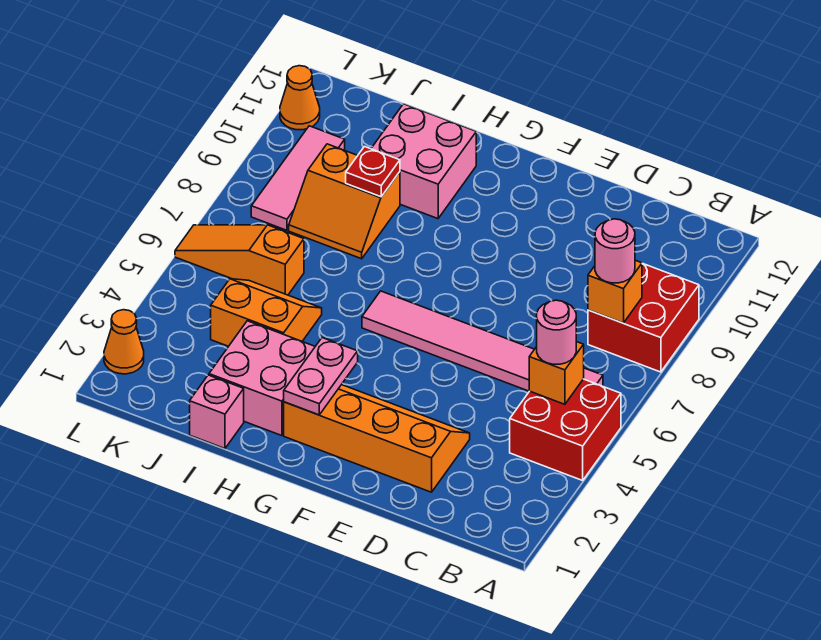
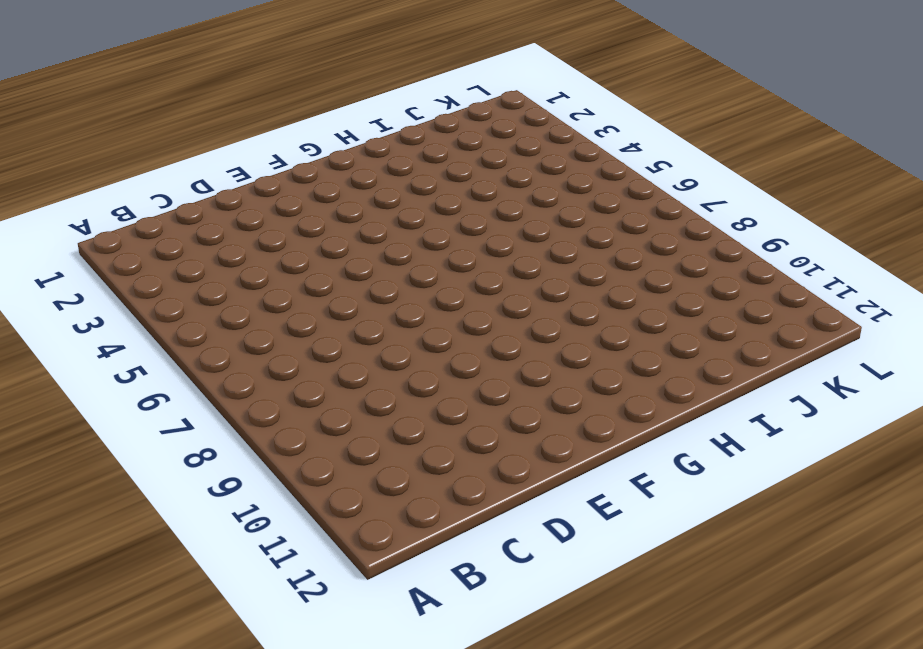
none -> red brick A4:B5 level 1
none -> red brick A8:B9 level 1
none -> pink tile B6:G6 level 1

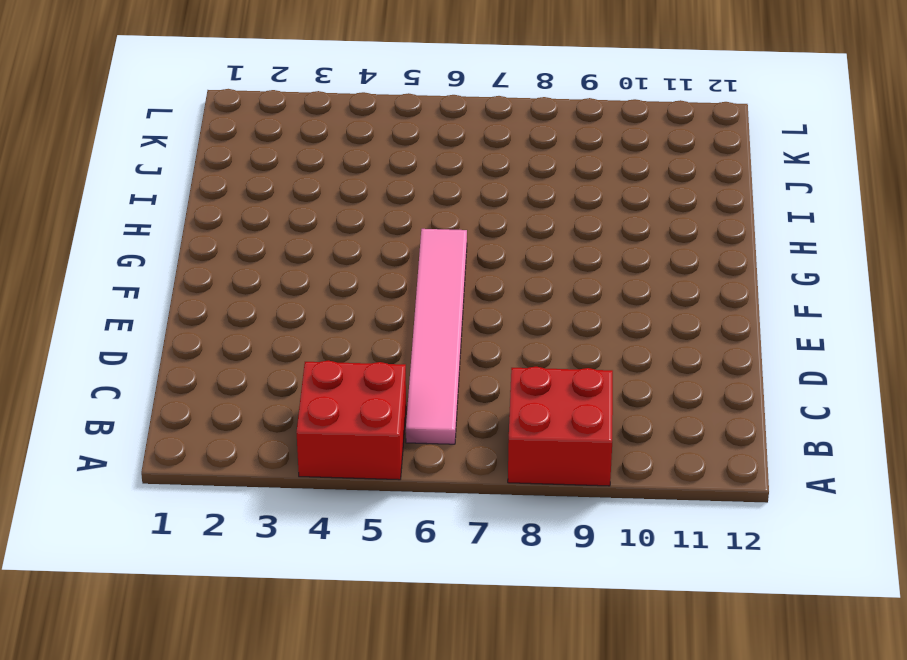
none -> orange slope D2:G3 level 1 top 2
none -> pink brick H2:I3 level 1
none -> pink brick H10:I11 level 1

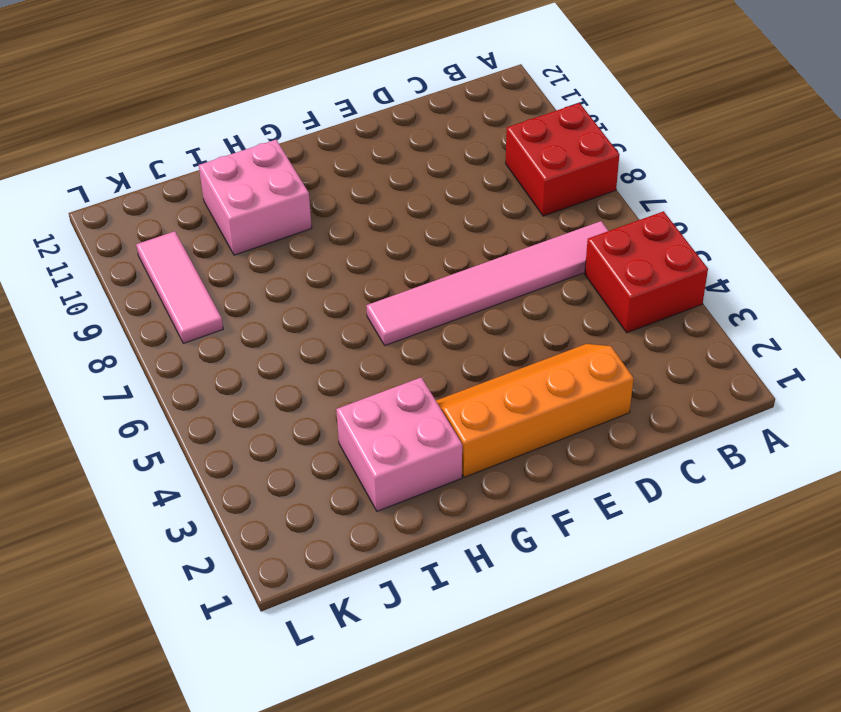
none -> pink brick I1 level 1
none -> orange slope I4:J5 level 1 top 4
none -> orange slope I8:J9 level 1 top 9

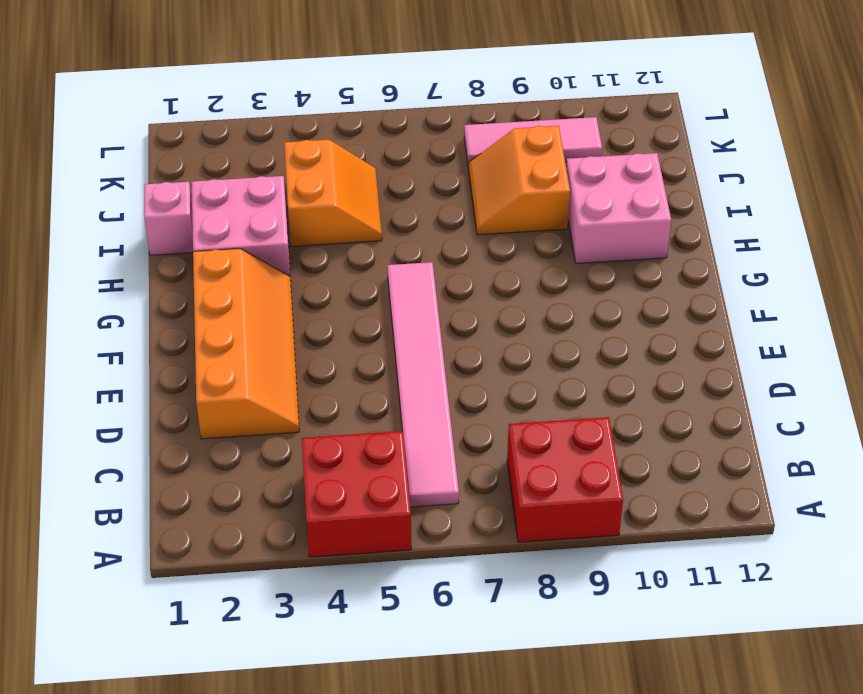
none -> orange slope J6:L6 level 1 top J
none -> orange cone L2 level 1
none -> orange cone L11 level 1

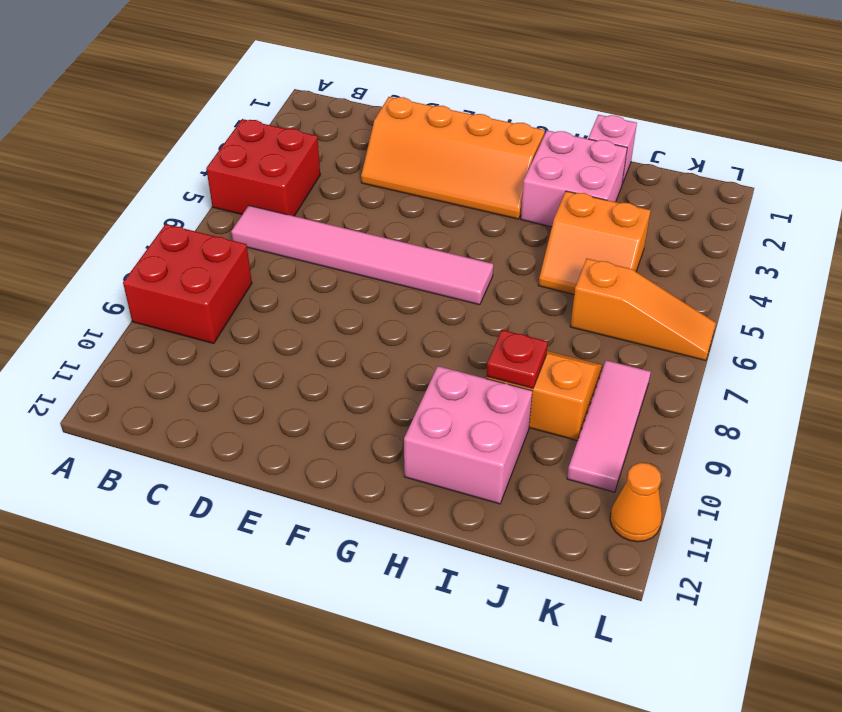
none -> orange cone L2 level 1
none -> orange brick B5 level 2
none -> orange brick B8 level 2

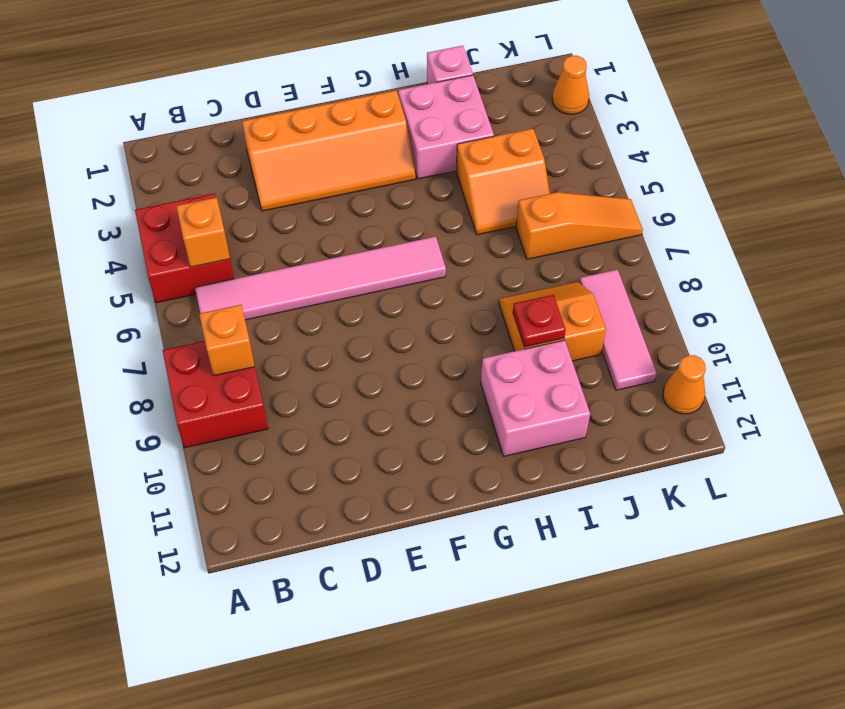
none -> pink plate G2:G3 level 2
none -> pink round brick B5 level 3
none -> pink round brick B8 level 3

